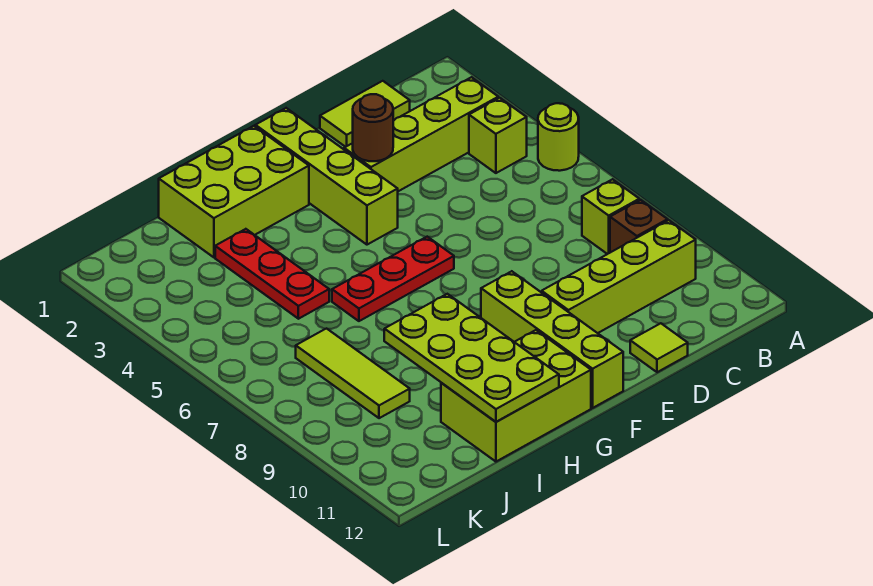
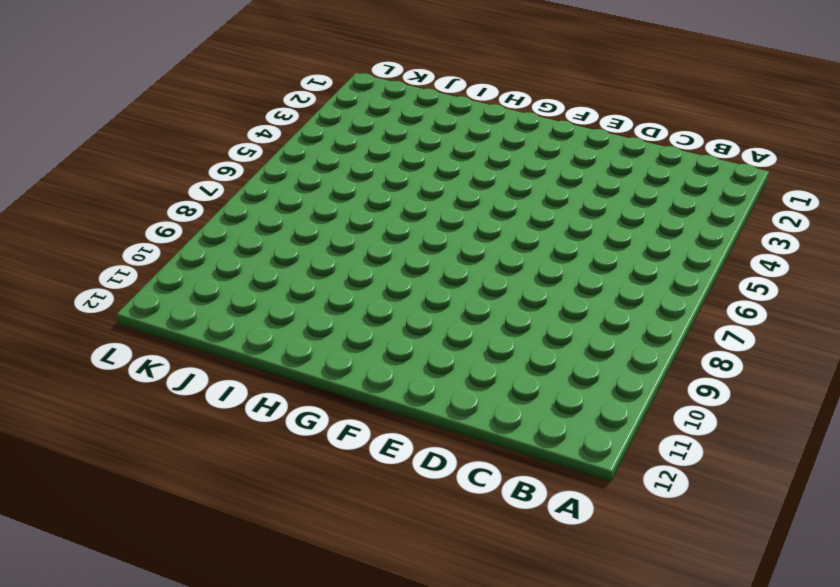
none -> lime round brick A5 level 1
none -> lime brick B3:E3 level 1
none -> lime brick B4 level 1

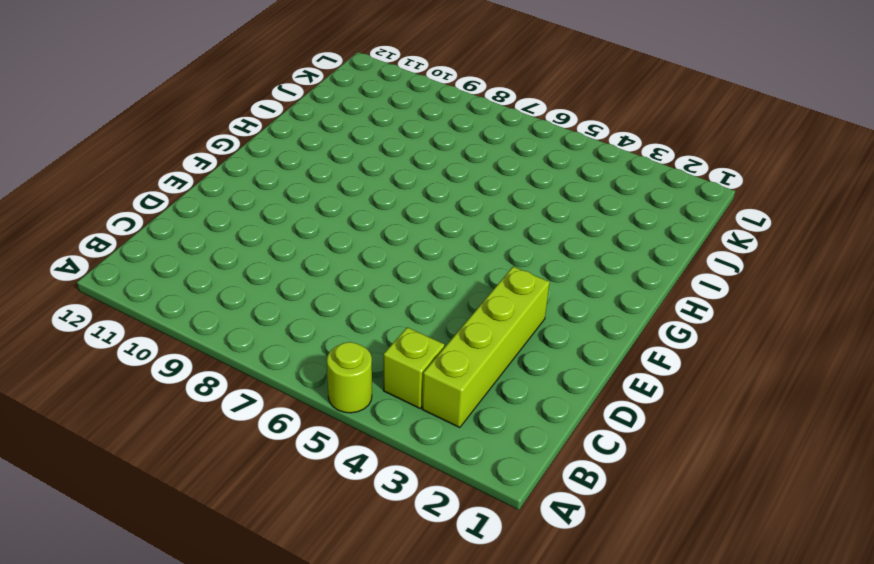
none -> lime brick B8 level 1
none -> brown brick B9 level 1
none -> lime brick B10:E10 level 1

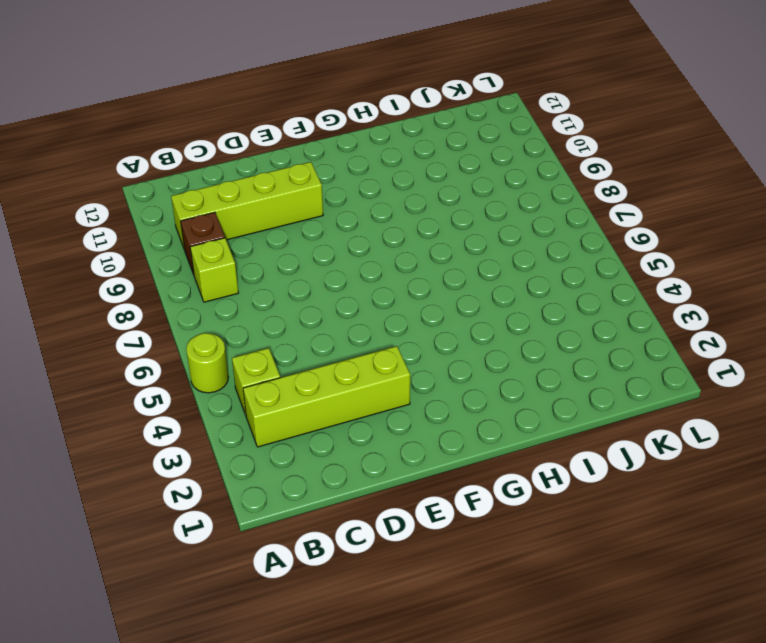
none -> lime tile C1:D1 level 1
none -> lime tile D12 level 1
none -> lime brick F1:F4 level 1

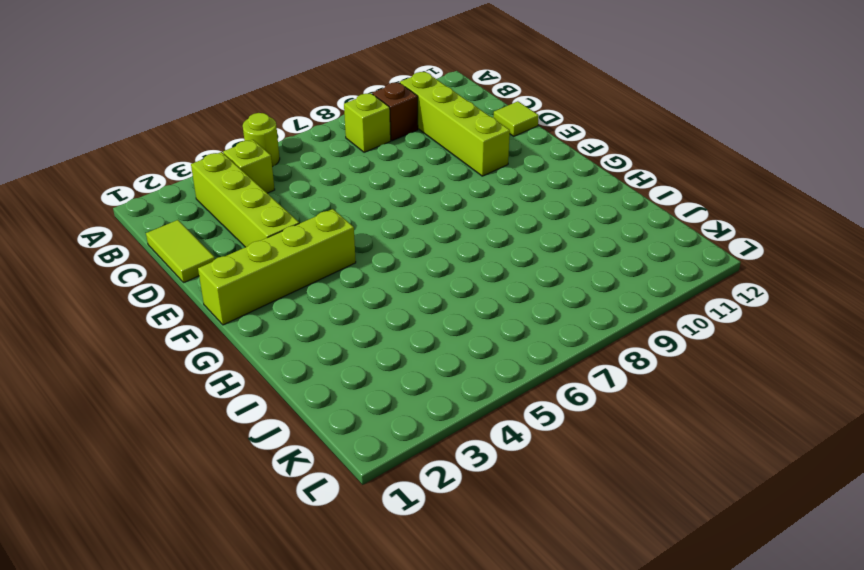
none -> red plate F6:H6 level 1
none -> lime brick F9:F12 level 1
none -> lime brick G1:I2 level 1

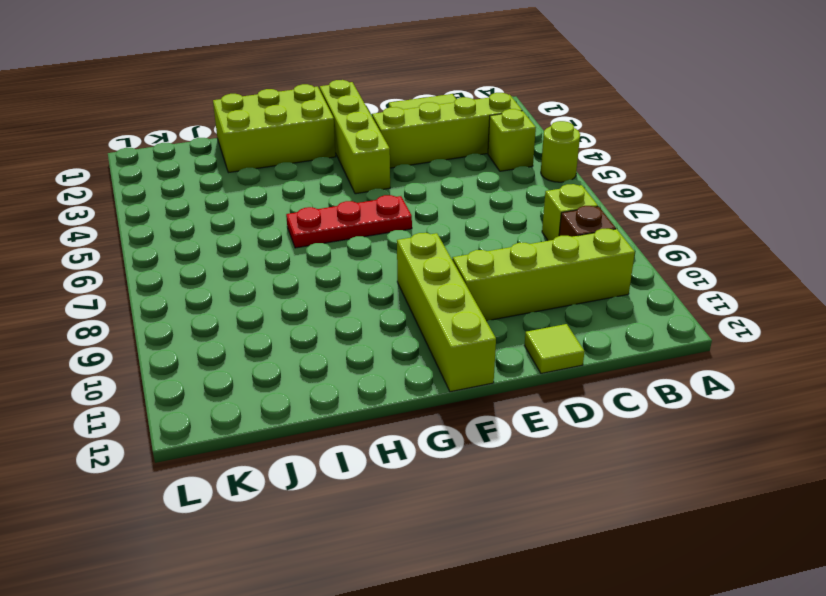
none -> lime brick G11:I12 level 1
none -> red plate I3:I5 level 1
none -> lime tile J7:J9 level 1

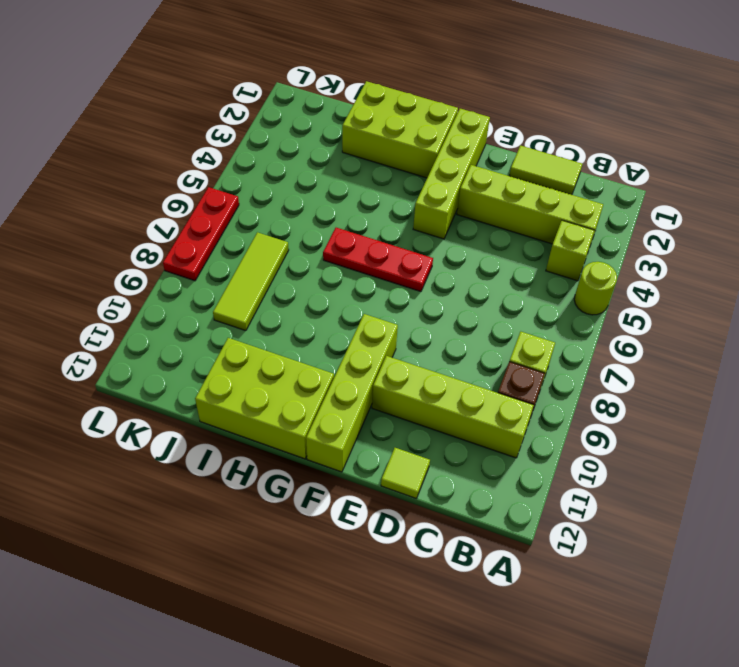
red plate L6:L8 level 1 -> red plate I3:I5 level 1
none -> brown round brick E3 level 2
none -> lime plate H9:I12 level 2

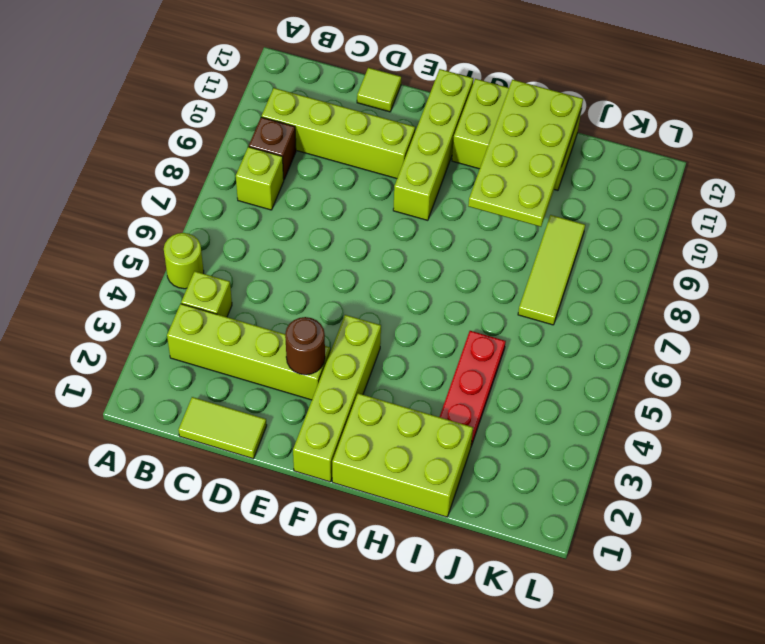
none -> red plate F6:H6 level 1

